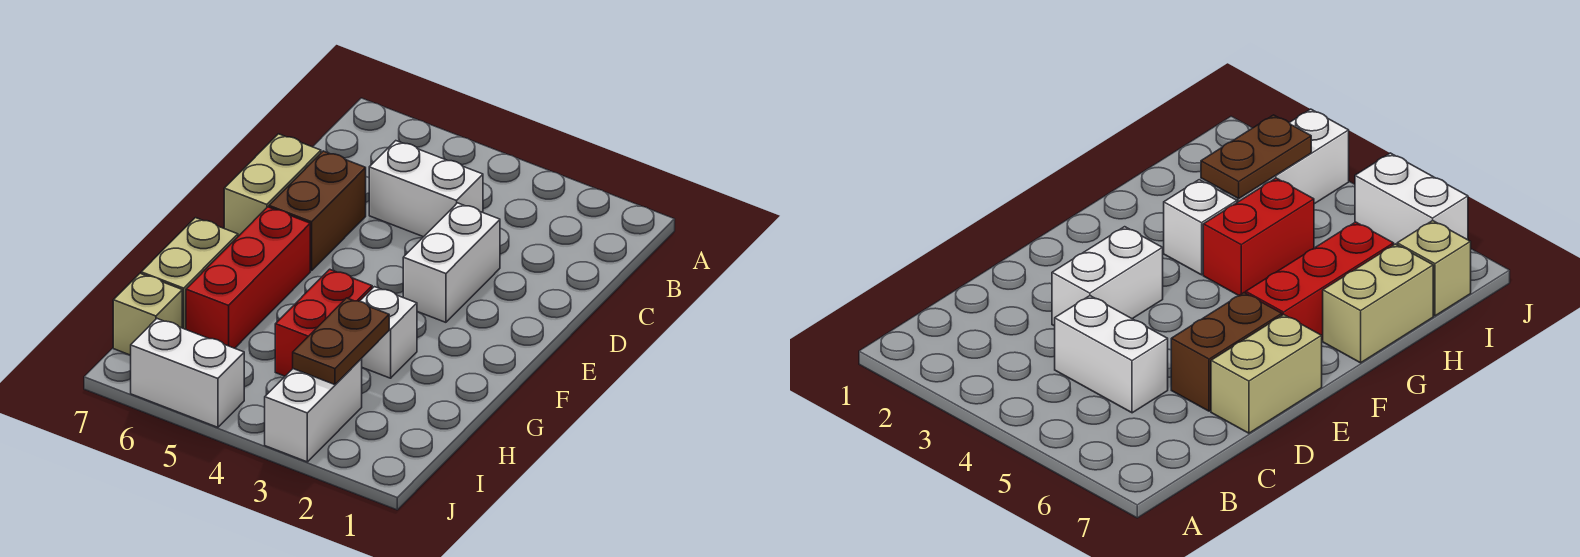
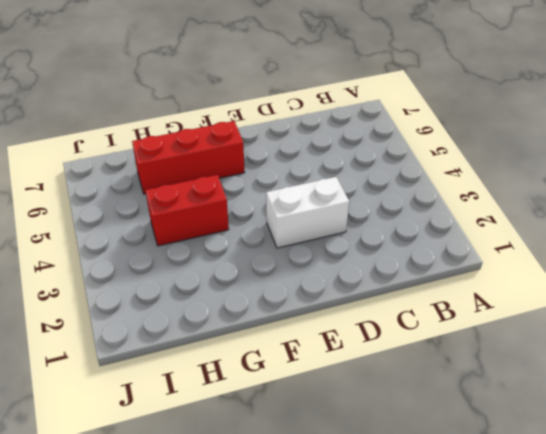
none -> white brick C4:C5 level 1
none -> brown brick D6:E6 level 1
none -> tan brick D7:E7 level 1

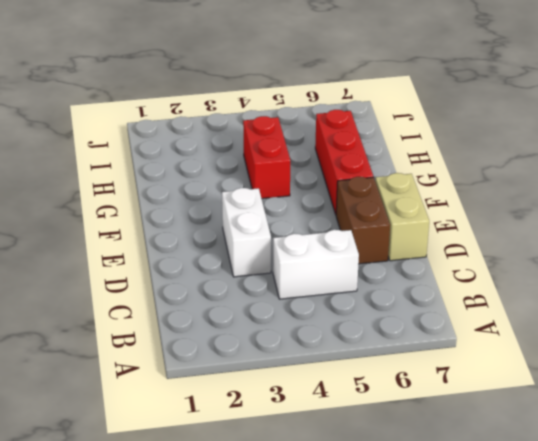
none -> white brick G3 level 1
none -> tan brick G7:H7 level 1
none -> white brick I3:J3 level 1

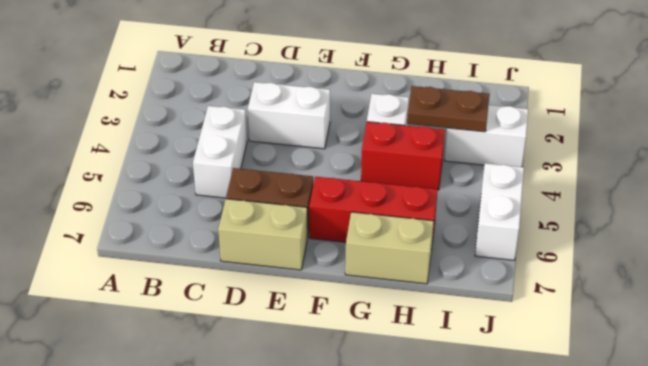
none -> tan brick I7 level 1

